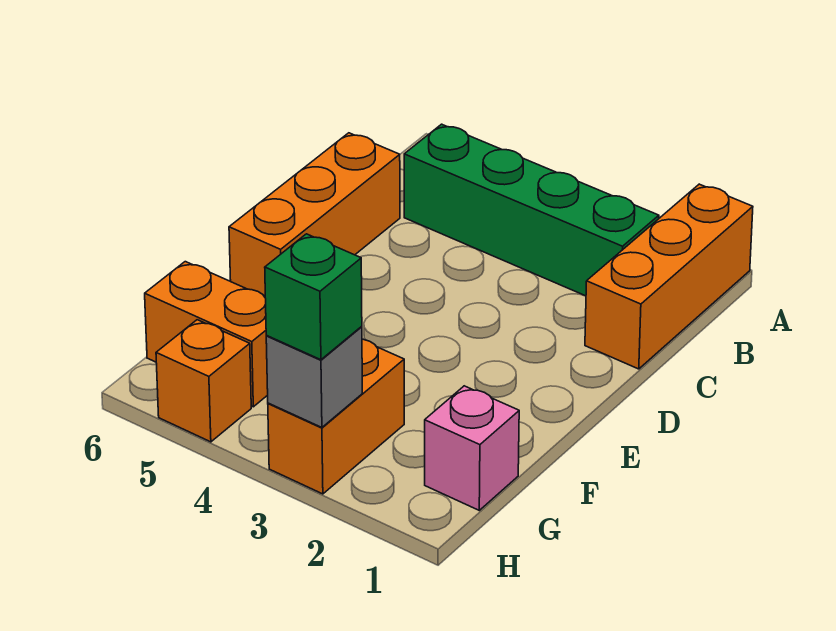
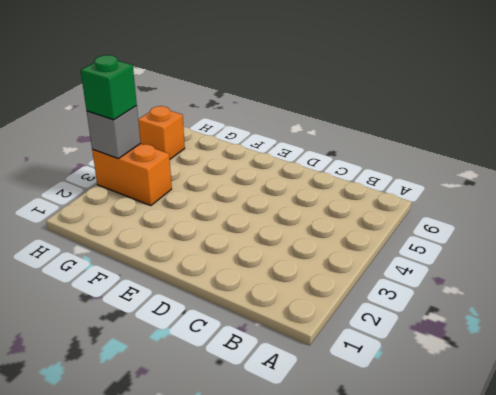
none -> orange brick A1:C1 level 1
none -> green brick B2:B5 level 1

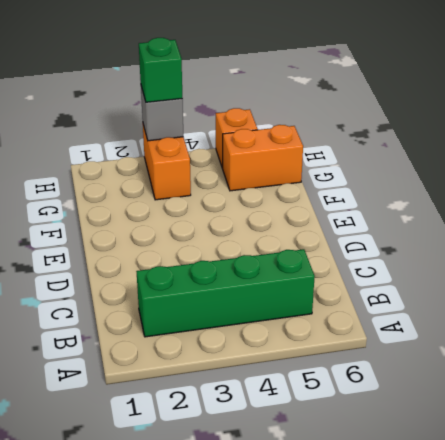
none -> orange brick A1:C1 level 1
none -> orange brick C6:E6 level 1

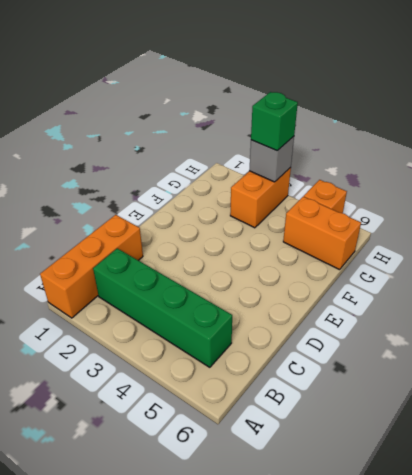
none -> orange brick C6:E6 level 1
none -> pink brick G1 level 1

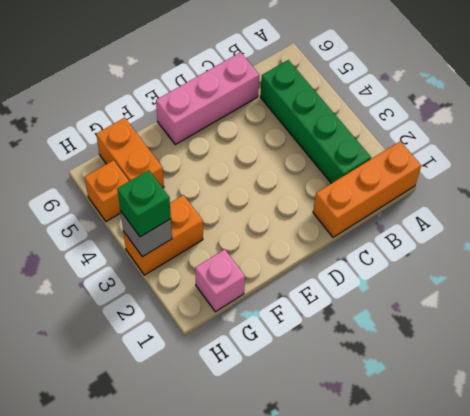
pink brick C6:E6 level 1 -> orange brick C6:E6 level 1

